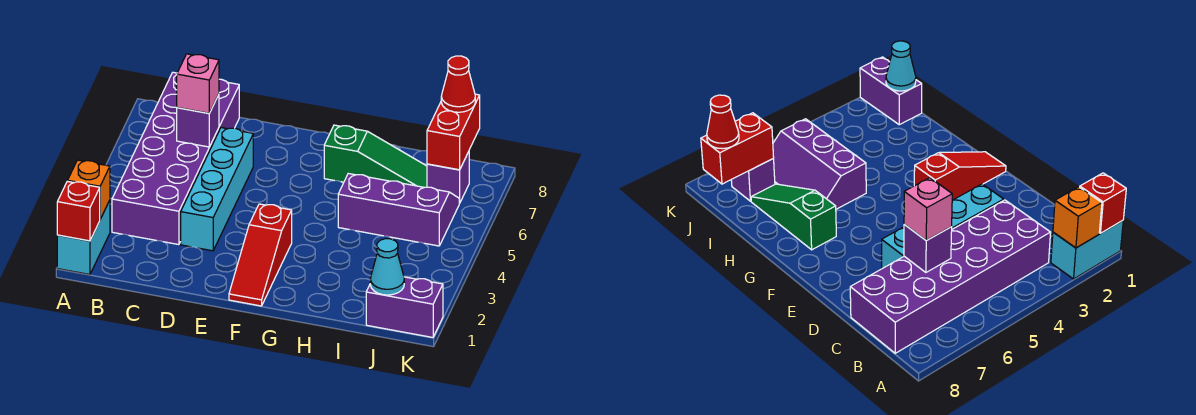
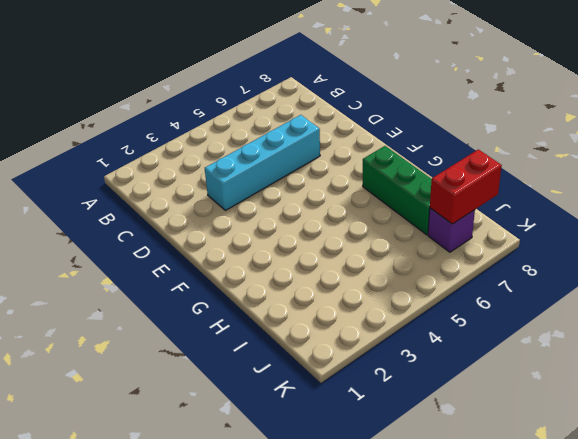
green brick G7:I7 level 1 -> green slope G7:I7 level 1 top G
none -> cyan brick A1:A2 level 1
none -> purple brick B3:C8 level 1
none -> red slope F1:F3 level 1 top 3

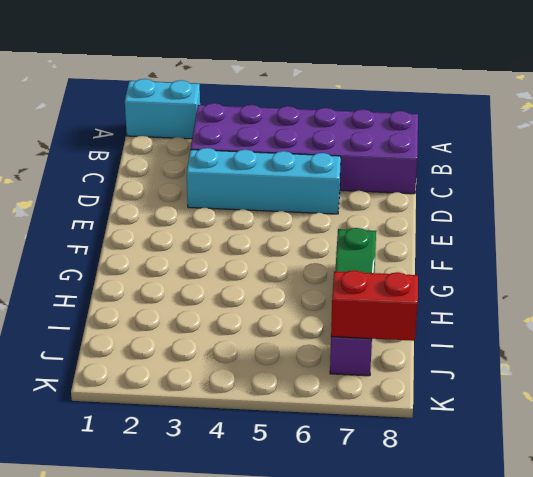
none -> red slope F1:F3 level 1 top 3
none -> purple slope H5:J6 level 1 top 5
none -> purple brick J1:K1 level 1

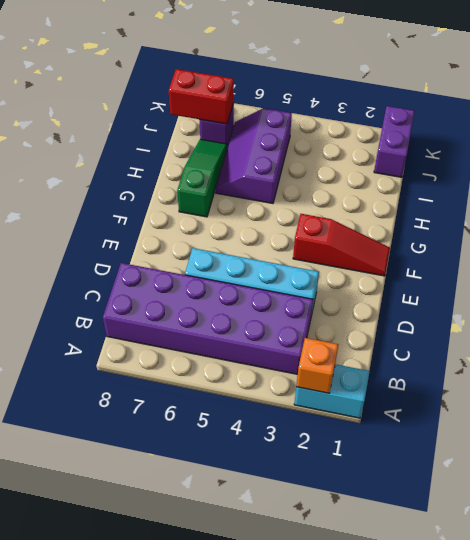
none -> red brick A1 level 2
none -> purple brick C6 level 2
none -> cyan cone J1 level 2

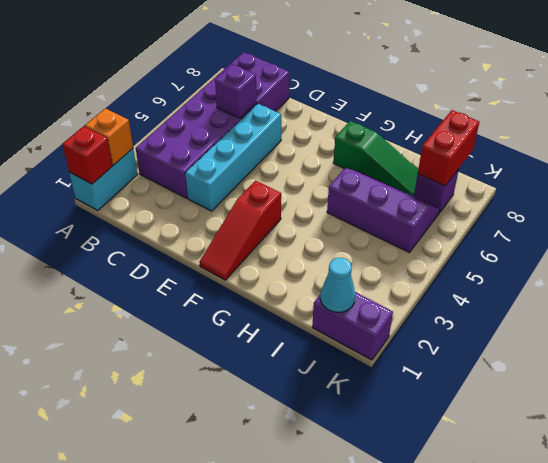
none -> pink brick C6 level 3
none -> red cone J8 level 3

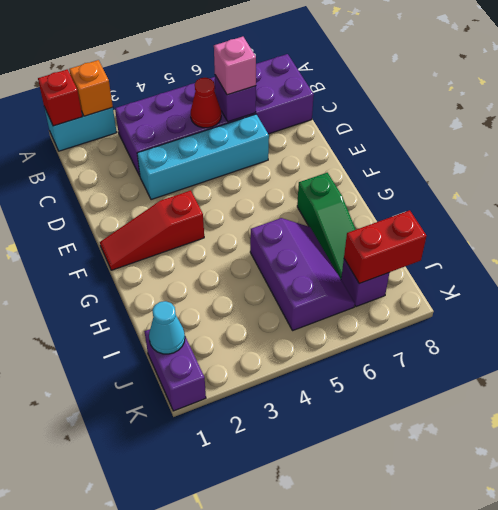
red cone C5 level 2 -> red cone J8 level 3

